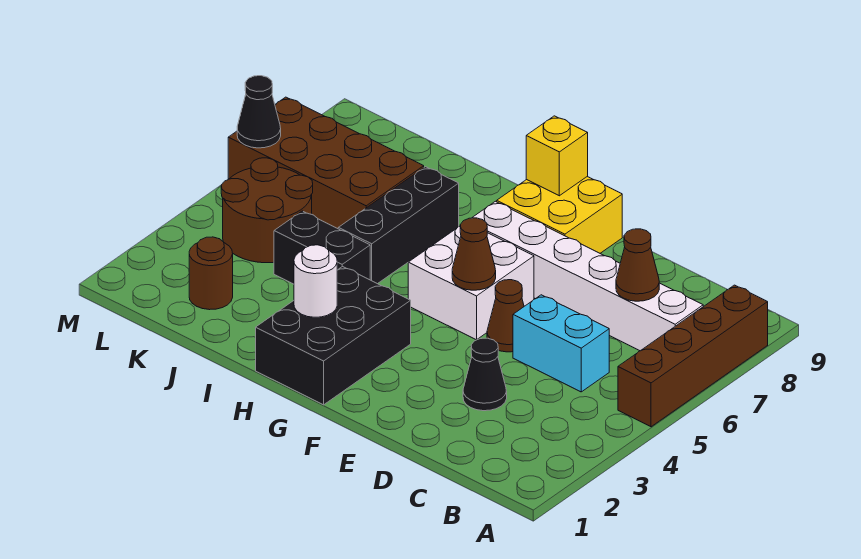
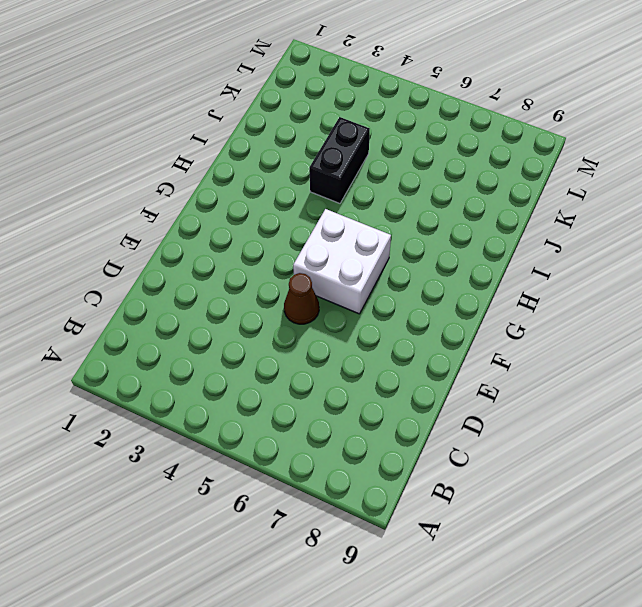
none -> brown brick A5:A8 level 1
none -> white brick B7:G7 level 1
none -> cyan brick C5:D5 level 1

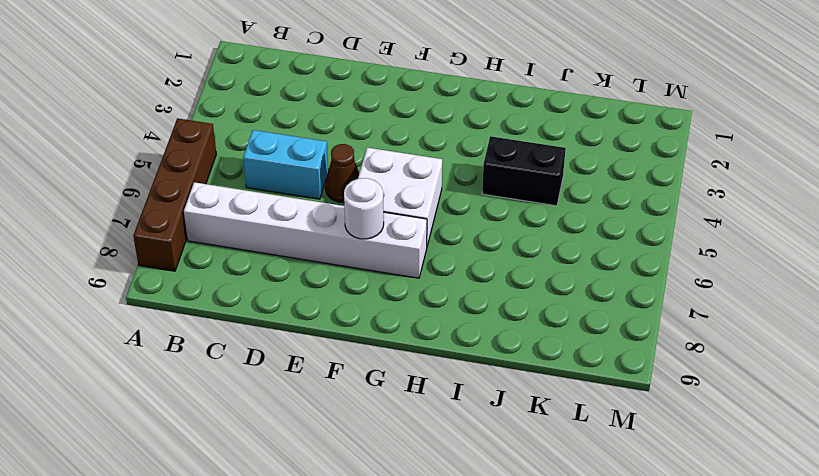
white round brick F7 level 2 -> white round brick H2 level 2
none -> black cone D3 level 1
none -> yellow brick F8:G9 level 1
none -> black brick G1:H3 level 1

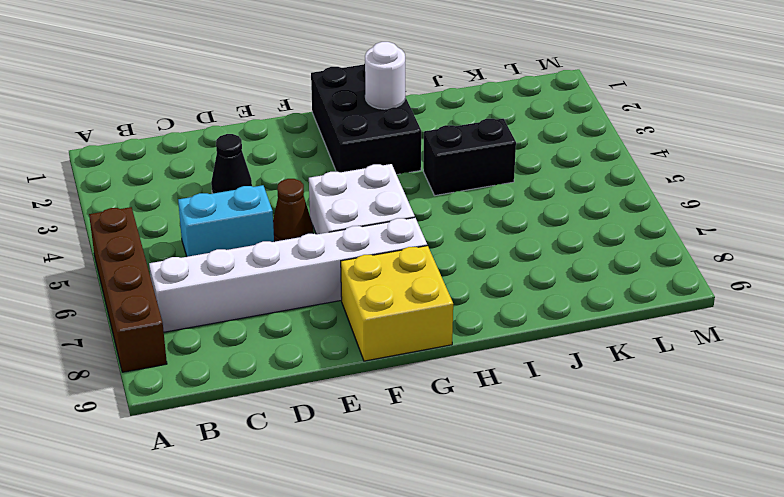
none -> black brick I5:I7 level 1
none -> brown brick J6:M7 level 1
none -> brown round brick K2 level 1

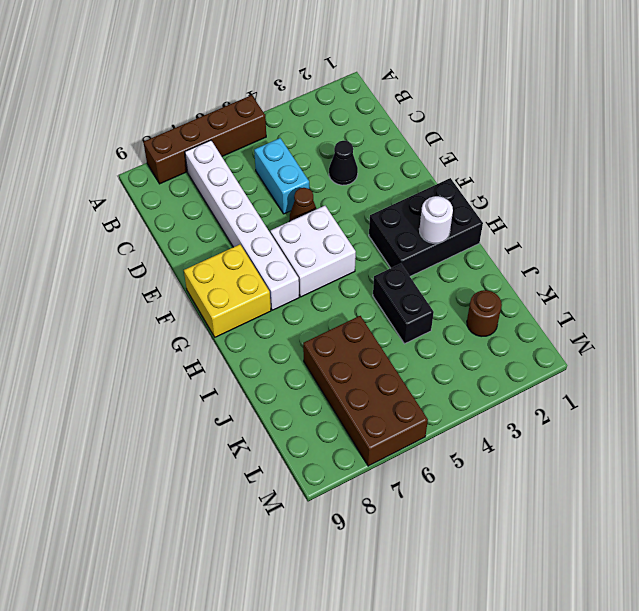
none -> black brick I5:I7 level 1
none -> brown round brick K4:L5 level 1
none -> brown cone C7 level 2

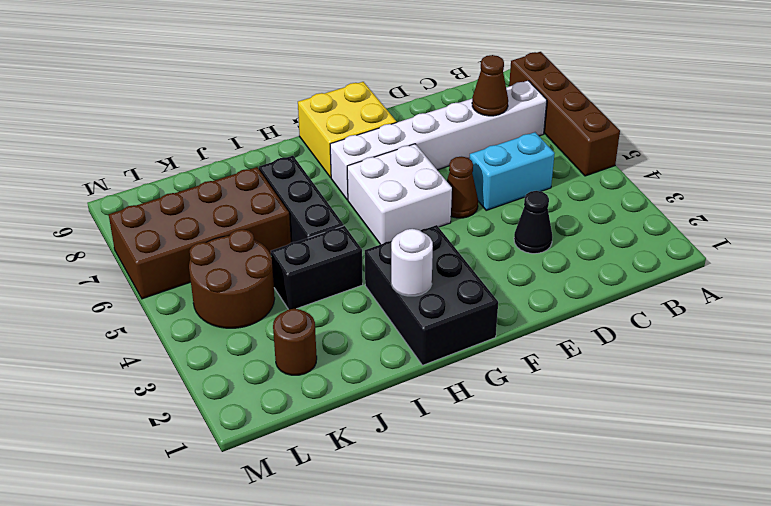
none -> brown cone F5 level 2
none -> yellow brick G9 level 2
none -> black cone M6 level 2

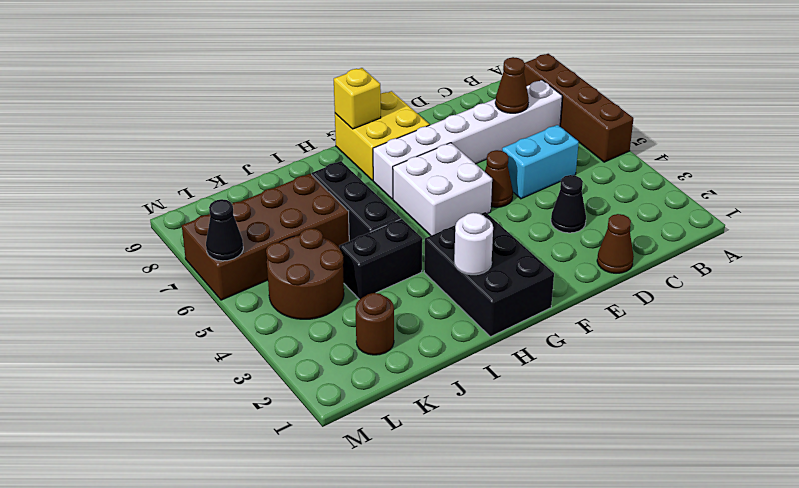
brown cone D1 level 1 -> brown cone F5 level 2

